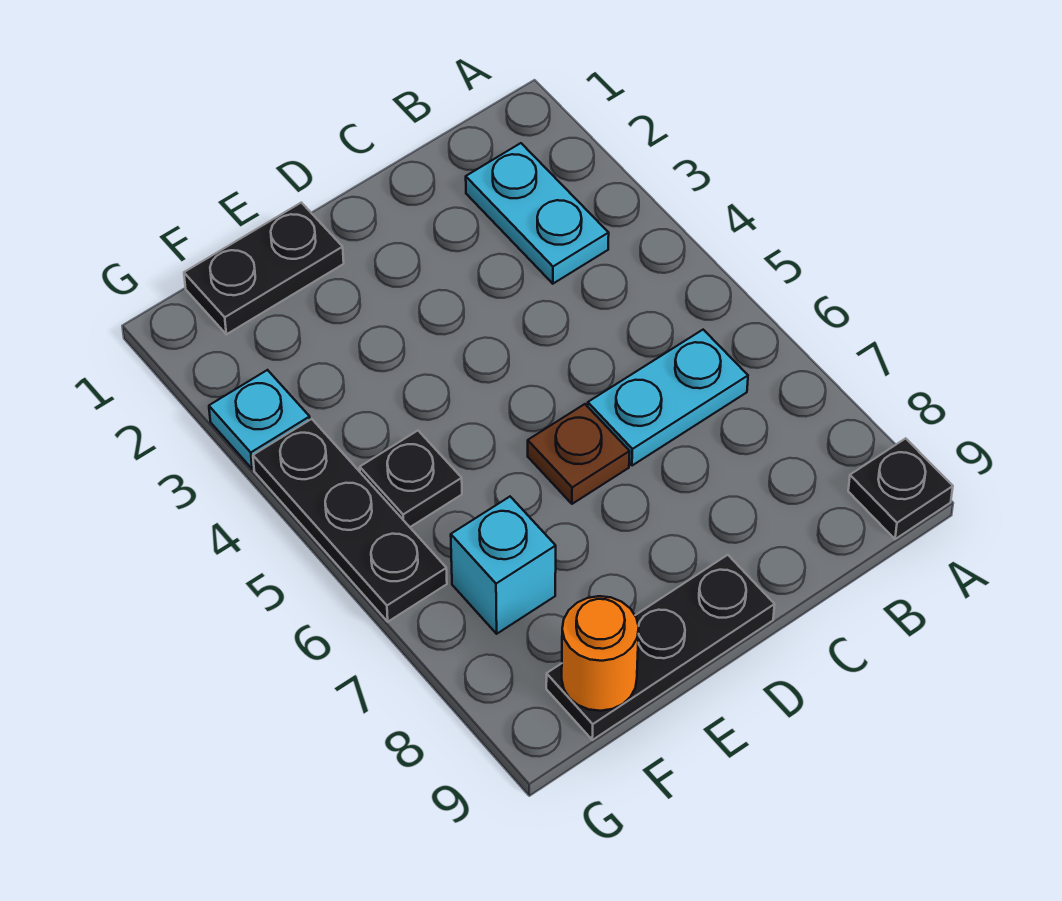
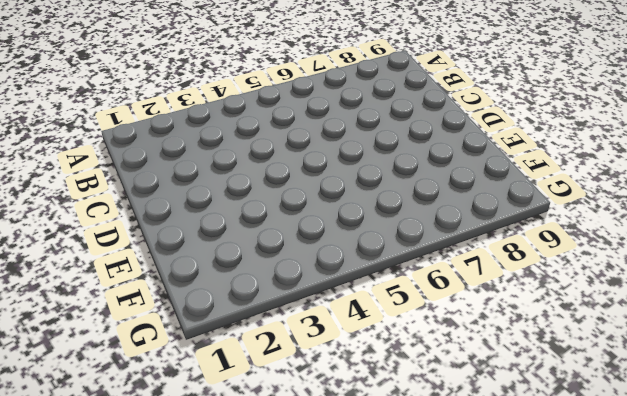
none -> black plate A9 level 1
none -> cyan plate B2:B3 level 1

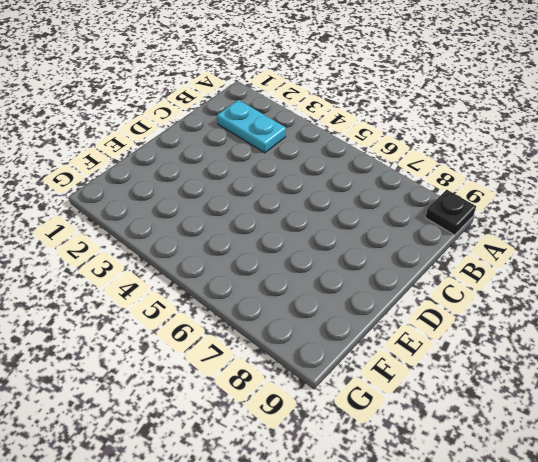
none -> cyan plate B6:C6 level 1
none -> brown plate D6 level 1

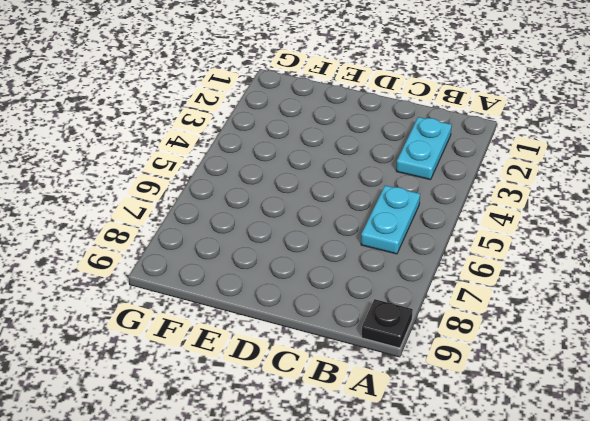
cyan plate B5:B6 level 1 -> cyan plate B6:C6 level 1
none -> brown plate D6 level 1
none -> black plate D9:F9 level 1

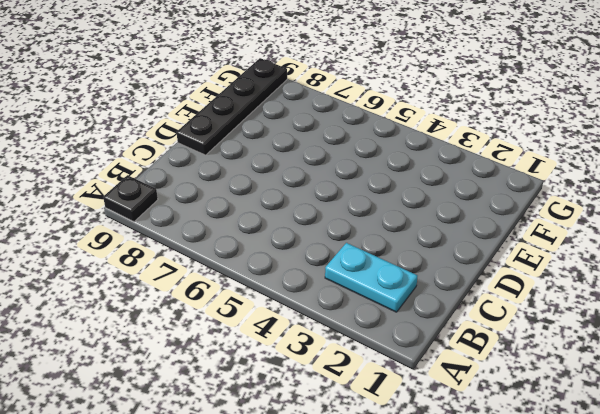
black plate D9:G9 level 1 -> black plate D9:F9 level 1
none -> cyan plate B6:C6 level 1
none -> brown plate D6 level 1

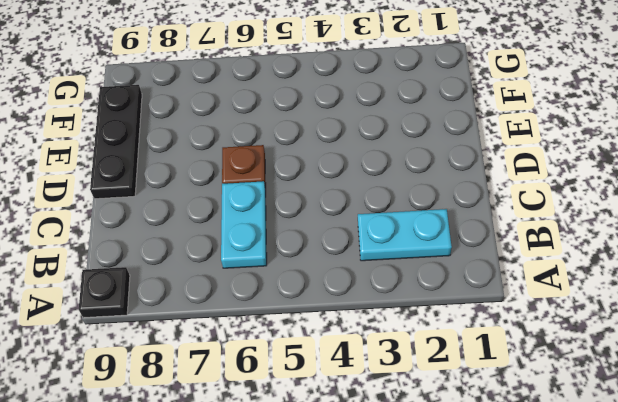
none -> black plate E1:F1 level 1
none -> black plate F5 level 1

